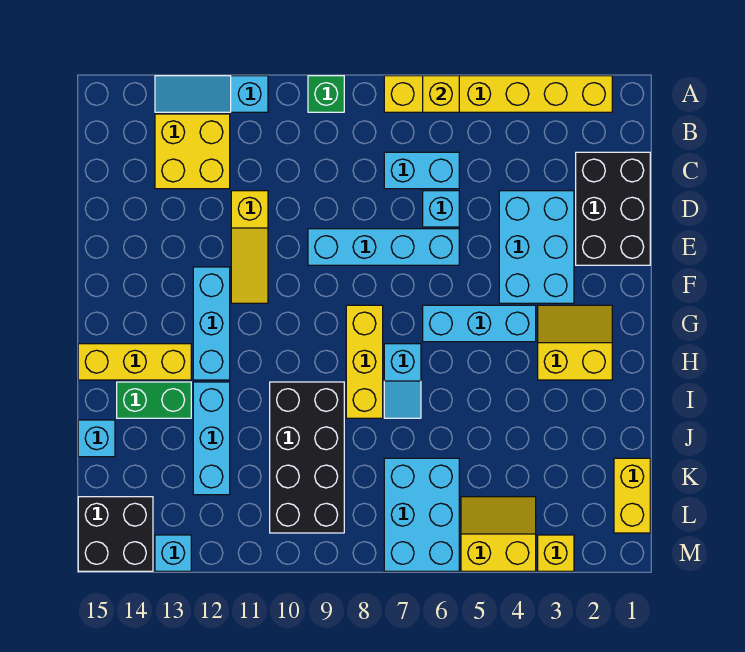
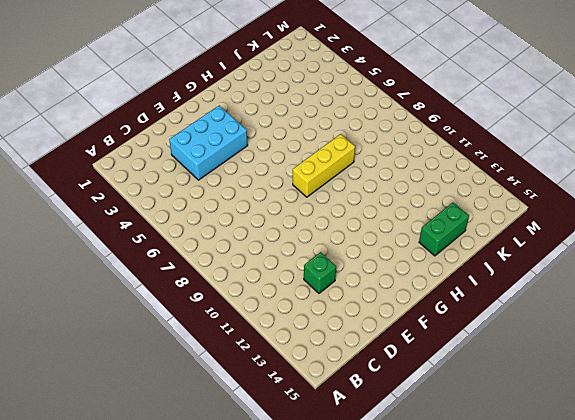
green brick D12 level 1 -> green brick A9 level 1
green brick I14:J14 level 1 -> green brick I13:I14 level 1
none -> yellow brick A2:A7 level 1
none -> cyan slope A11:A13 level 1 top 11
none -> yellow brick B12:C13 level 1

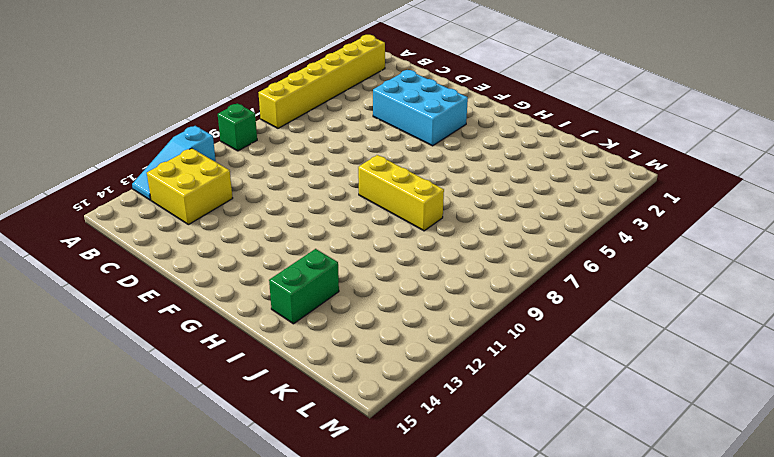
none -> black brick C1:E2 level 1
none -> cyan brick C6:C7 level 1
none -> cyan brick D6 level 1

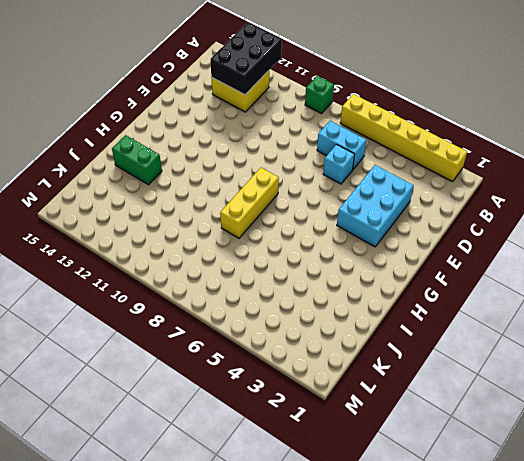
black brick A12:C13 level 2 -> black brick C1:E2 level 1
none -> cyan slope A11:A13 level 1 top 11
none -> yellow slope D11:F11 level 1 top D
none -> cyan brick E6:E9 level 1

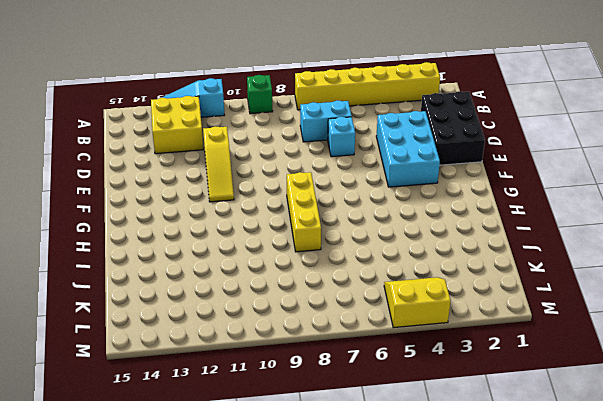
none -> cyan brick E6:E9 level 1
none -> cyan brick F12:H12 level 1
none -> yellow slope G2:H3 level 1 top H

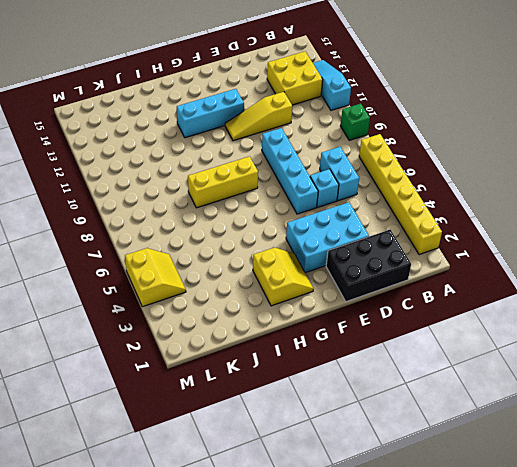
none -> cyan brick G4:G6 level 1
none -> cyan slope H7:I7 level 1 top H
none -> yellow brick H13:H15 level 1

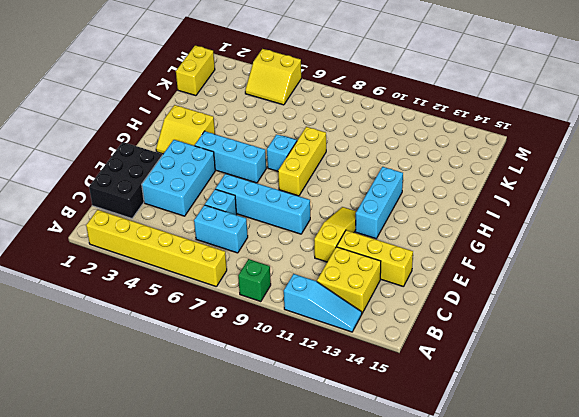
yellow brick D12:D14 level 1 -> yellow brick H13:H15 level 1
none -> black brick I9:L10 level 1
none -> cyan brick I12:K12 level 1
none -> green brick I13:I14 level 1

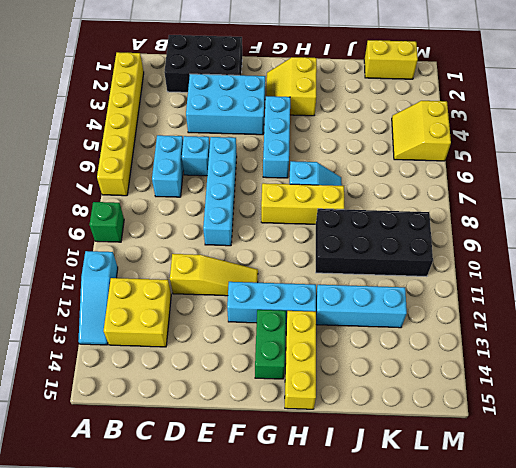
green brick G13:G14 level 1 -> green brick I13:I14 level 1
none -> cyan brick J15 level 1
none -> cyan brick K6:M7 level 1
none -> black brick L14:M15 level 1

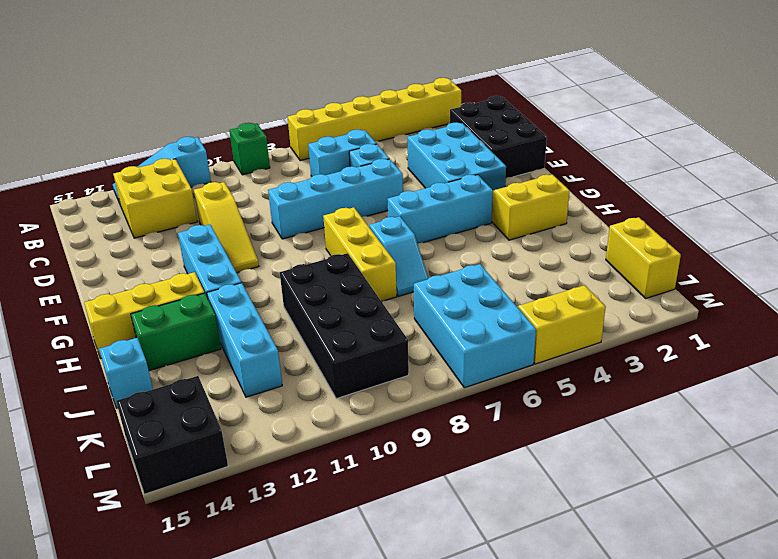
none -> yellow brick M3 level 1
none -> cyan brick M13 level 1
none -> yellow brick A6 level 2

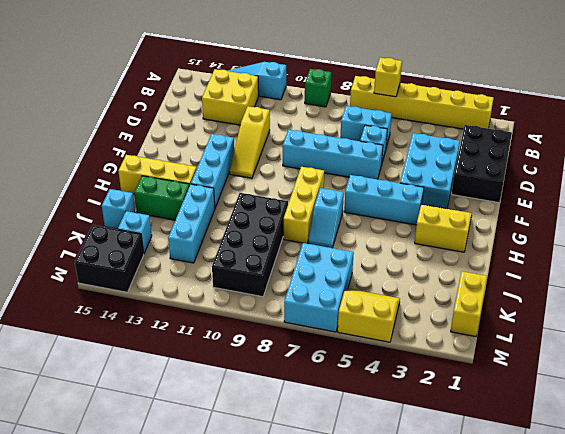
cyan brick K14 level 1 -> cyan brick M13 level 1
none -> yellow brick M3 level 1

